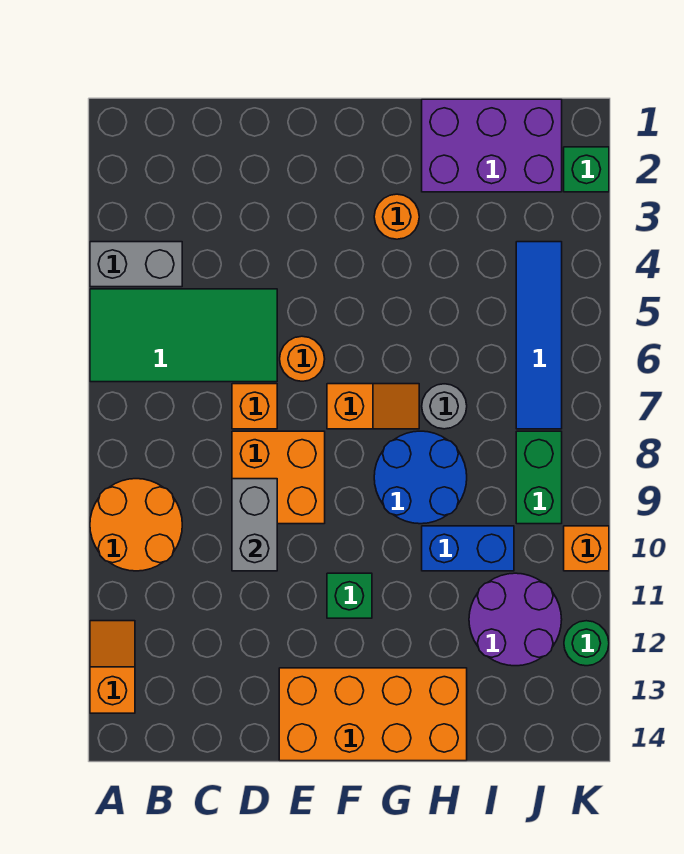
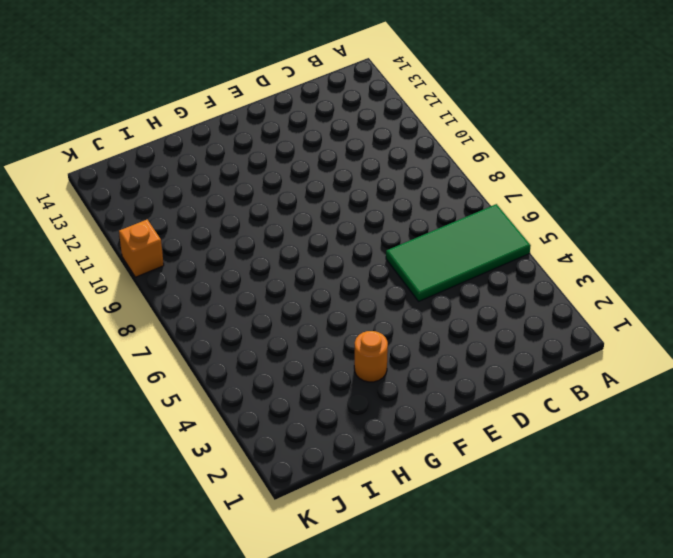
none -> grey brick A4:B4 level 1
none -> orange round brick A9:B10 level 1
none -> orange slope A12:A13 level 1 top 13

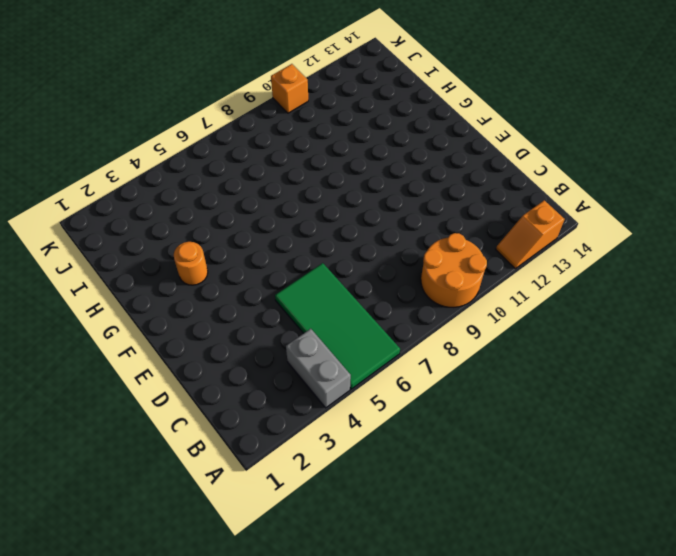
none -> orange brick D7 level 1
none -> orange brick D8:E9 level 1
none -> orange round brick E6 level 1

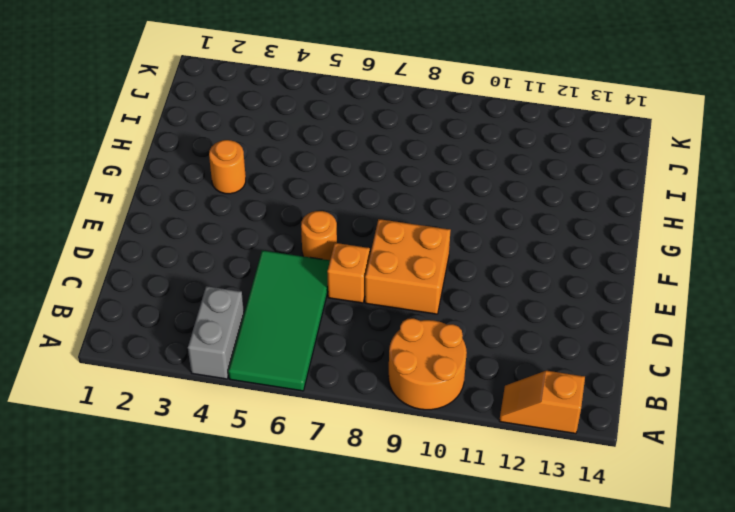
none -> orange brick E13:H14 level 1
none -> orange slope F7:G7 level 1 top F
none -> green brick F11 level 1

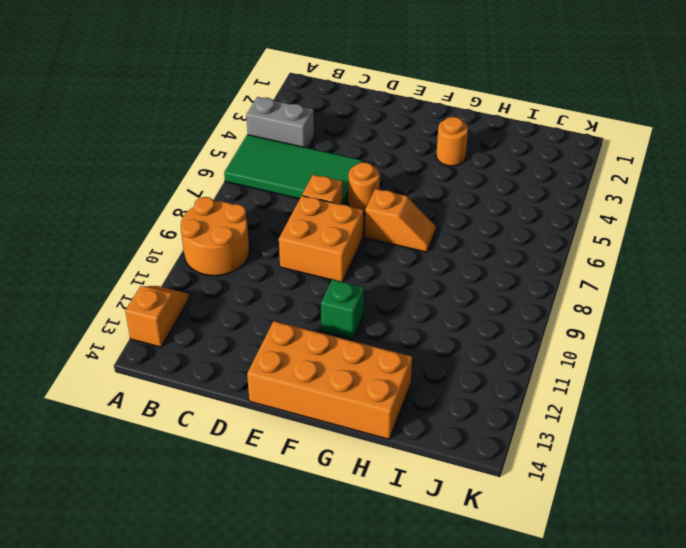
none -> blue round brick G8:H9 level 1
none -> purple brick H1:J2 level 1
none -> grey round brick H7 level 1

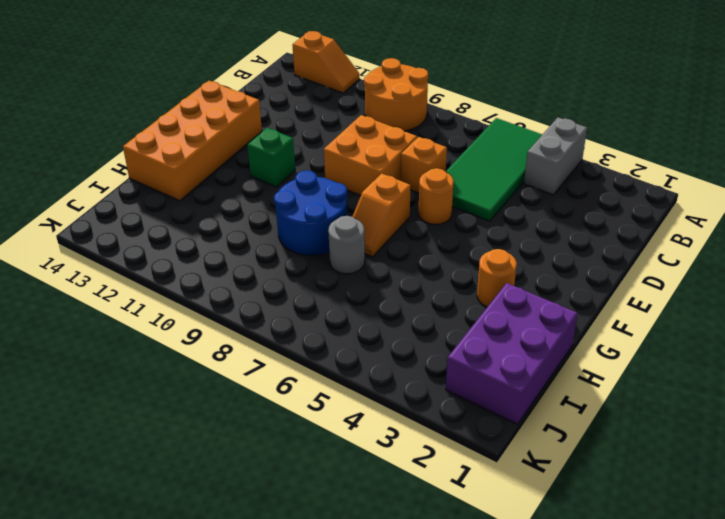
none -> blue brick H10:I10 level 1
none -> purple round brick I11:J12 level 1
none -> blue tile J4:J7 level 1

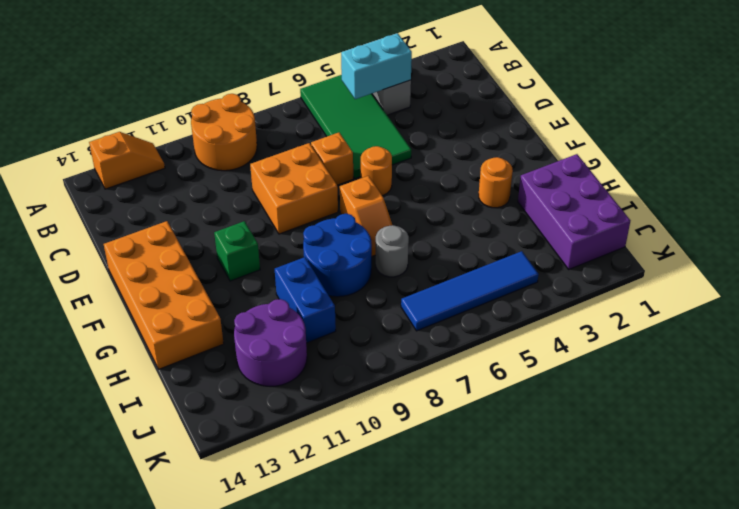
cyan brick B4:B5 level 2 -> none
none -> green brick J8:J9 level 1
none -> green brick K2 level 1
none -> orange brick K10 level 1

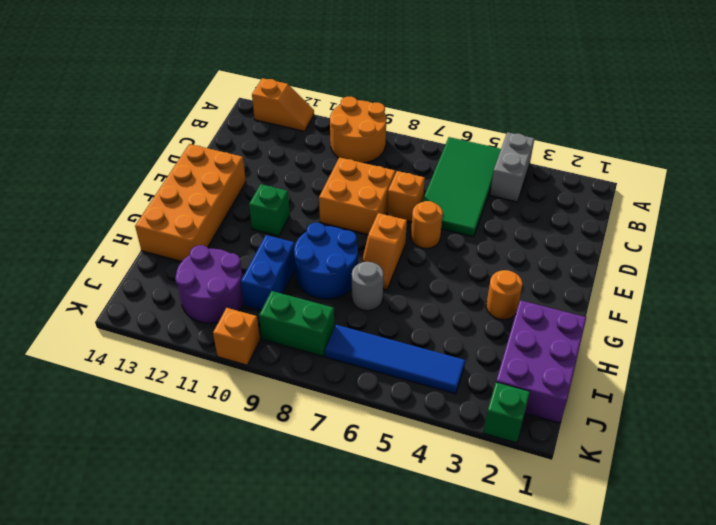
none -> green round brick K12 level 1
none -> grey brick D9:D10 level 2

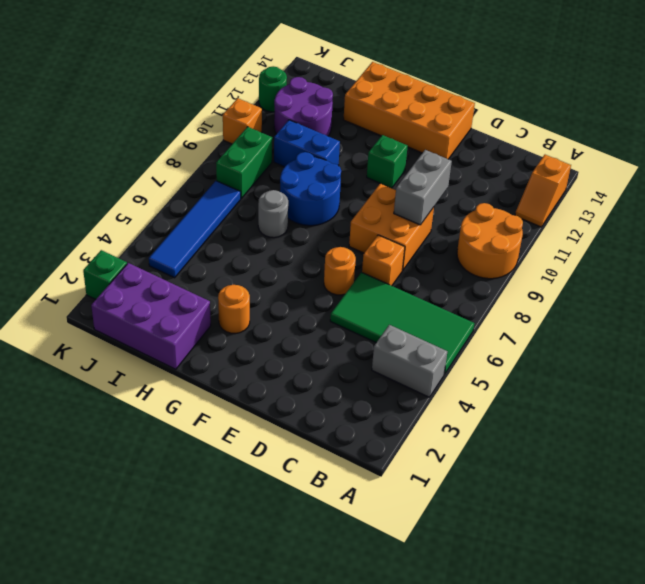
none -> orange slope F7:G7 level 1 top F

